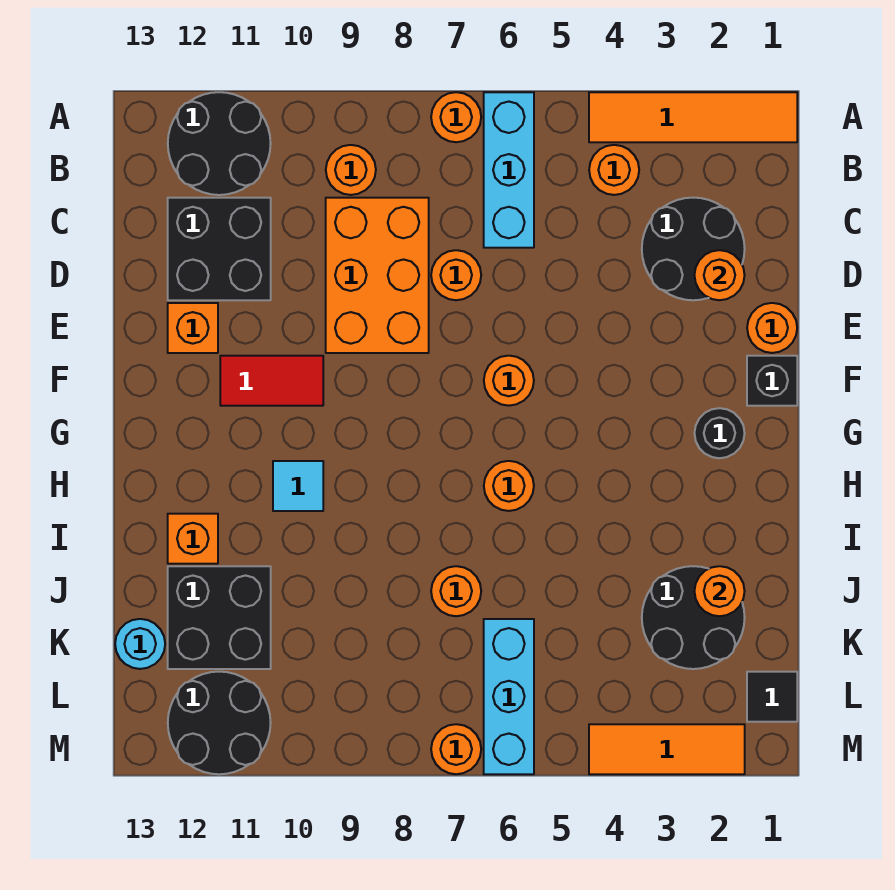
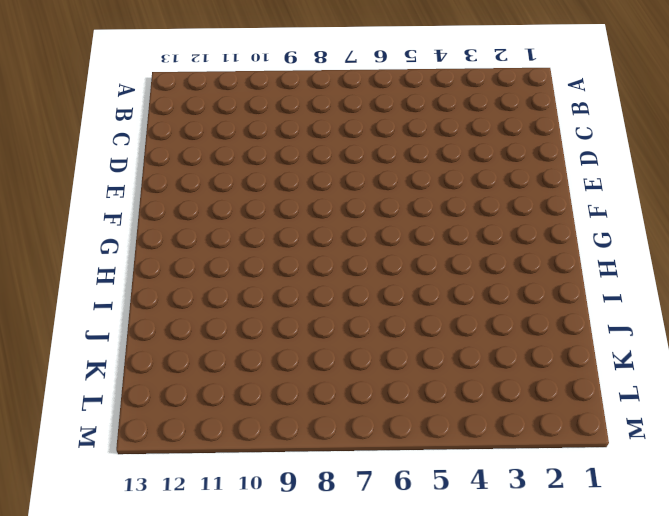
none -> orange tile A1:A4 level 1
none -> cyan brick A6:C6 level 1
none -> orange round brick A7 level 1
none -> black round brick A11:B12 level 1

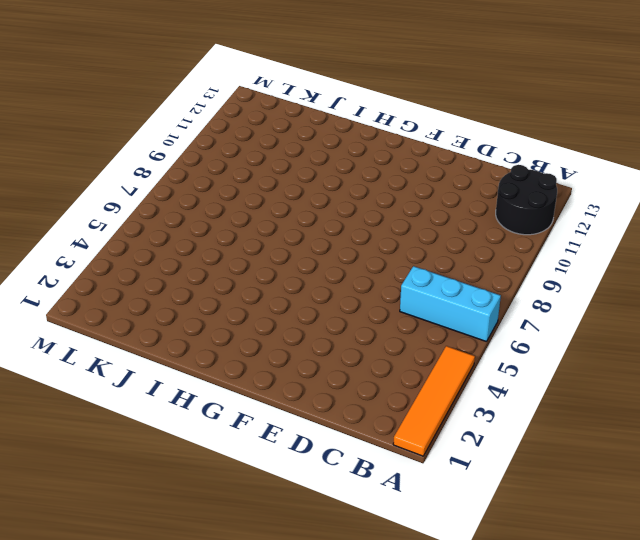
none -> orange round brick A7 level 1
none -> orange round brick B4 level 1
none -> orange round brick B9 level 1
none -> black round brick C2:D3 level 1

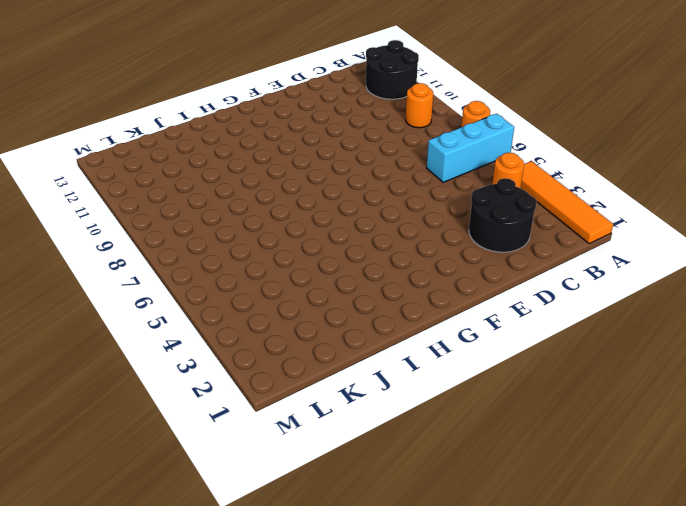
none -> orange brick C8:E9 level 1
none -> black brick C11:D12 level 1
none -> orange round brick D7 level 1
none -> orange round brick E1 level 1

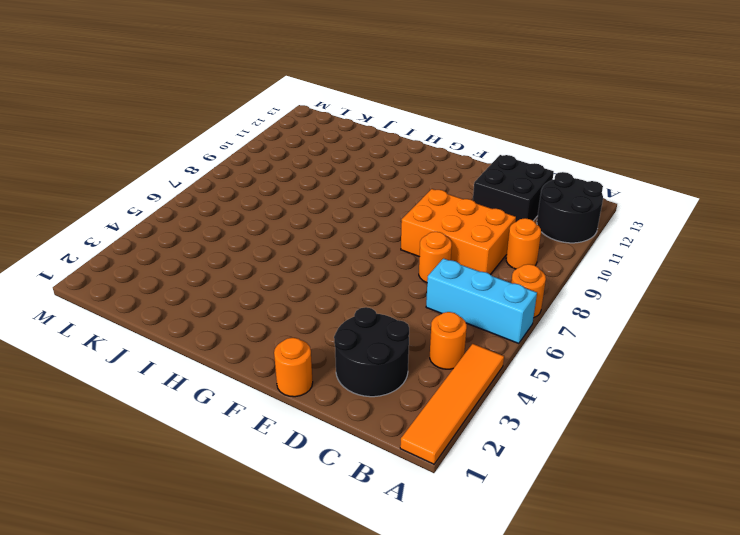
none -> orange brick E12 level 1
none -> black brick F1 level 1
none -> orange round brick F6 level 1
none -> red tile F10:F11 level 1

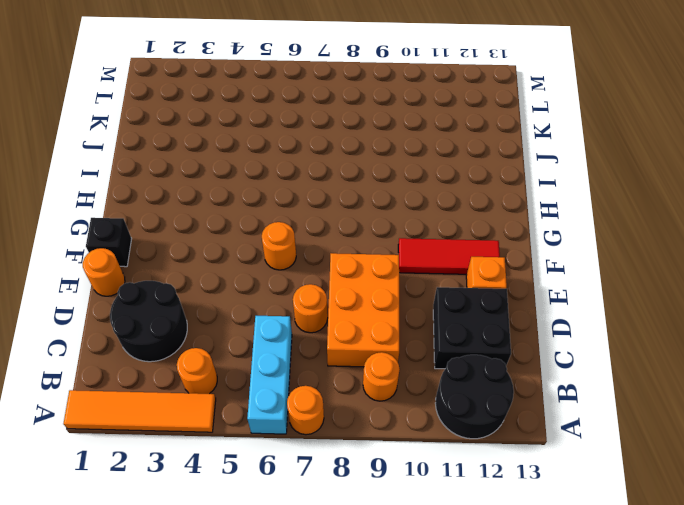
red tile F10:F12 level 1 -> red tile F10:F11 level 1
none -> black round brick G2 level 1
none -> orange round brick H6 level 1
none -> cyan tile H10 level 1
none -> orange brick I12 level 1

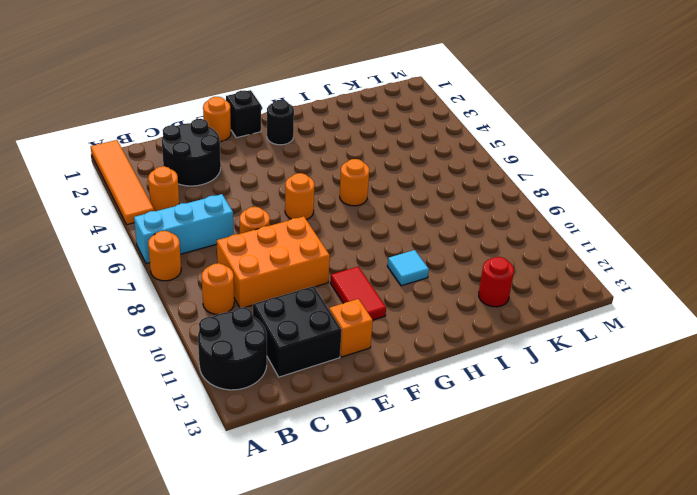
red round brick J12 level 1 -> black brick J11:K12 level 1
none -> orange brick I12 level 1
none -> black round brick J2:K3 level 1
none -> orange round brick J7 level 1
none -> cyan brick K6:M6 level 1

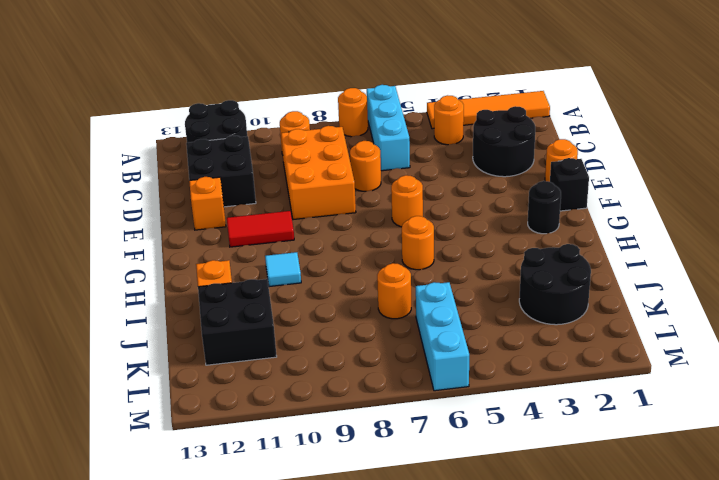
none -> cyan round brick K13 level 1
none -> black tile L1 level 1
none -> black round brick L11:M12 level 1
none -> orange tile M2:M4 level 1

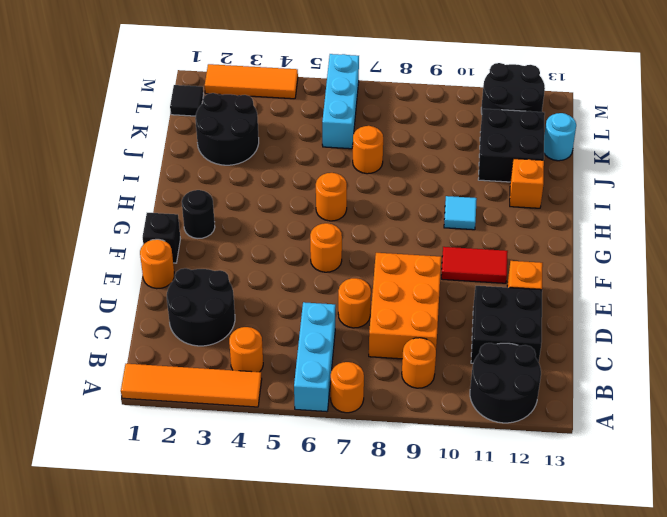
none -> orange round brick M7 level 1
none -> orange round brick D2 level 2
none -> orange round brick J2 level 2

